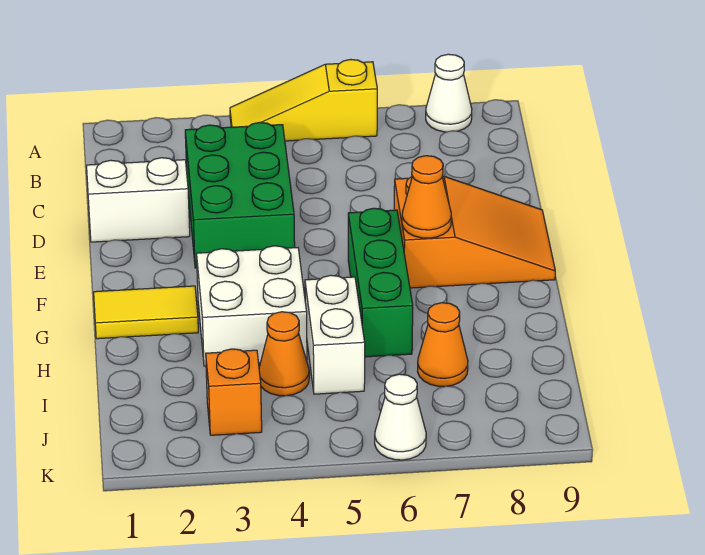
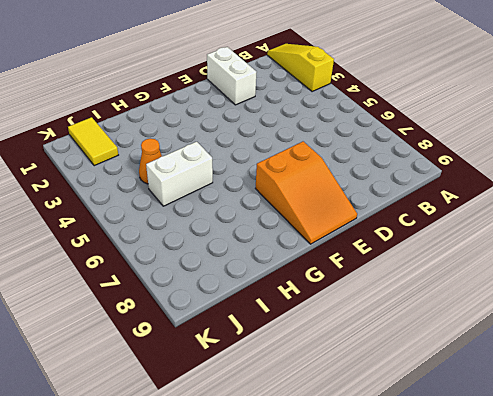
yellow slope A1:A3 level 1 top 3 -> yellow slope A4:A6 level 1 top 6
yellow tile J1:J2 level 1 -> yellow tile G1:G2 level 1
none -> white cone A8 level 1
none -> green brick C3:E4 level 1
none -> green brick F6:H6 level 1

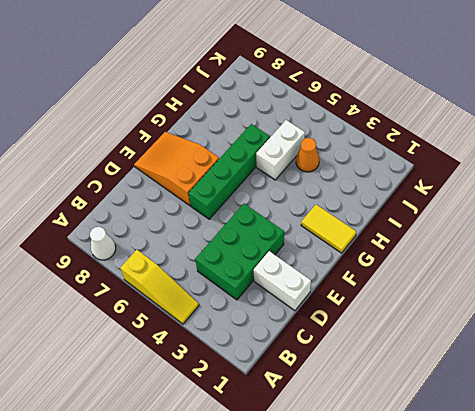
green brick E6:H6 level 1 -> green brick F6:H6 level 1
none -> white brick G3:H4 level 1
none -> orange cone I7 level 1
none -> orange brick J3 level 1

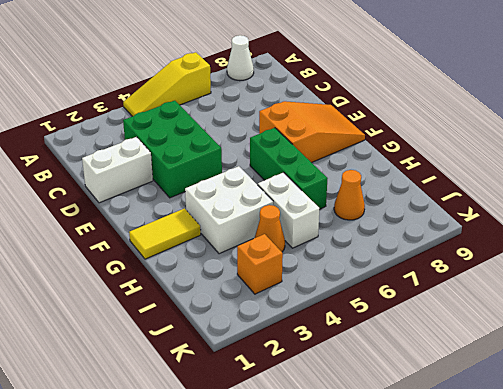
none -> white cone K6 level 1
none -> orange cone F7 level 2

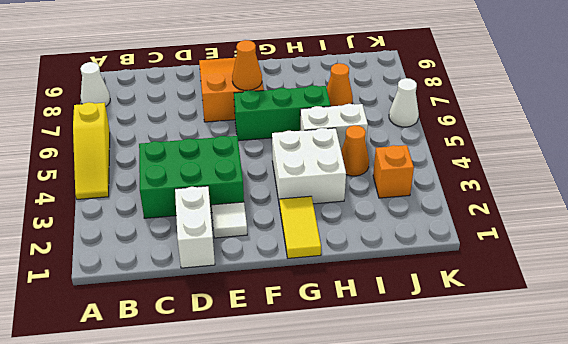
white tile E2 level 1 -> none

